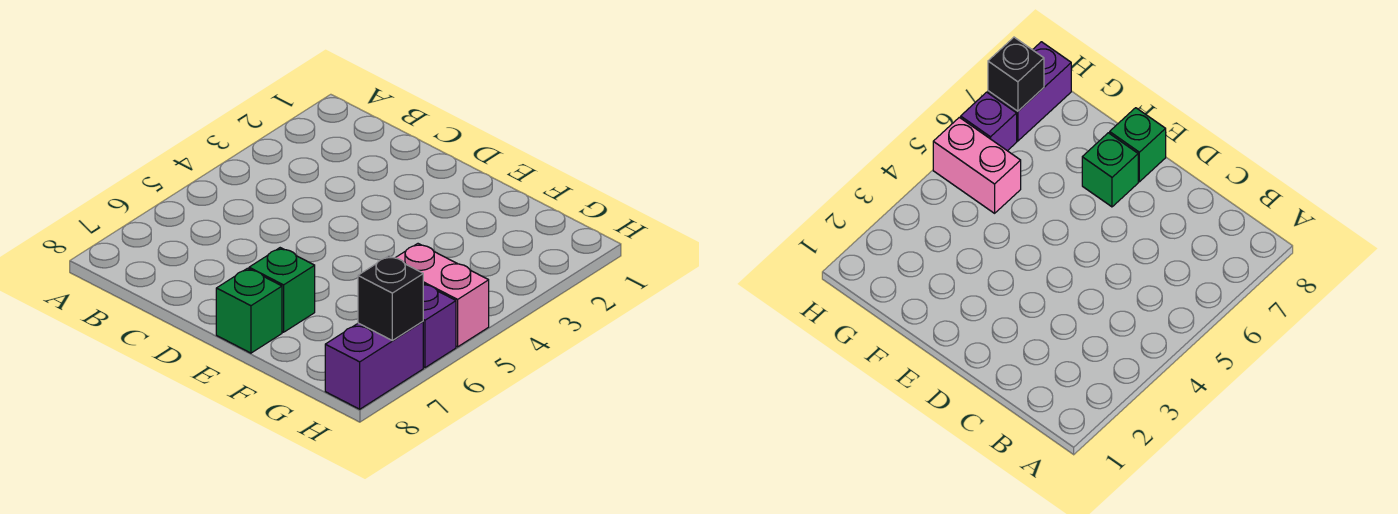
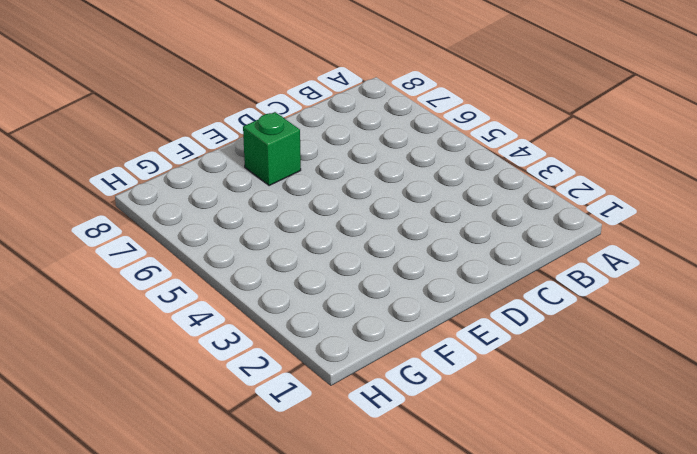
none -> green brick E8 level 1
none -> pink brick G5:H5 level 1

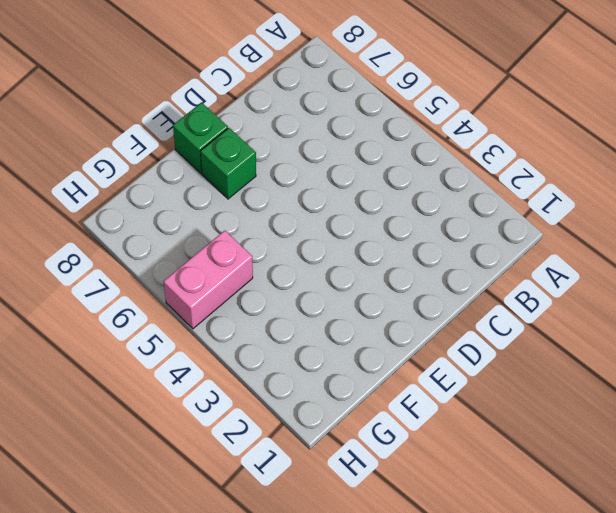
none -> purple brick H6 level 1
none -> purple brick H7:H8 level 1

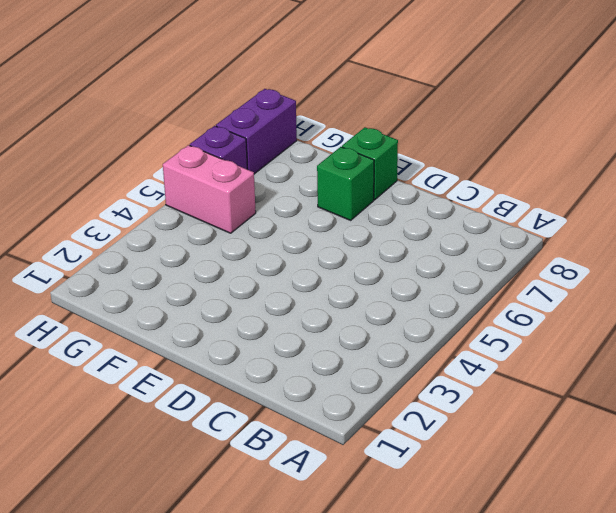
none -> black brick H7 level 2

